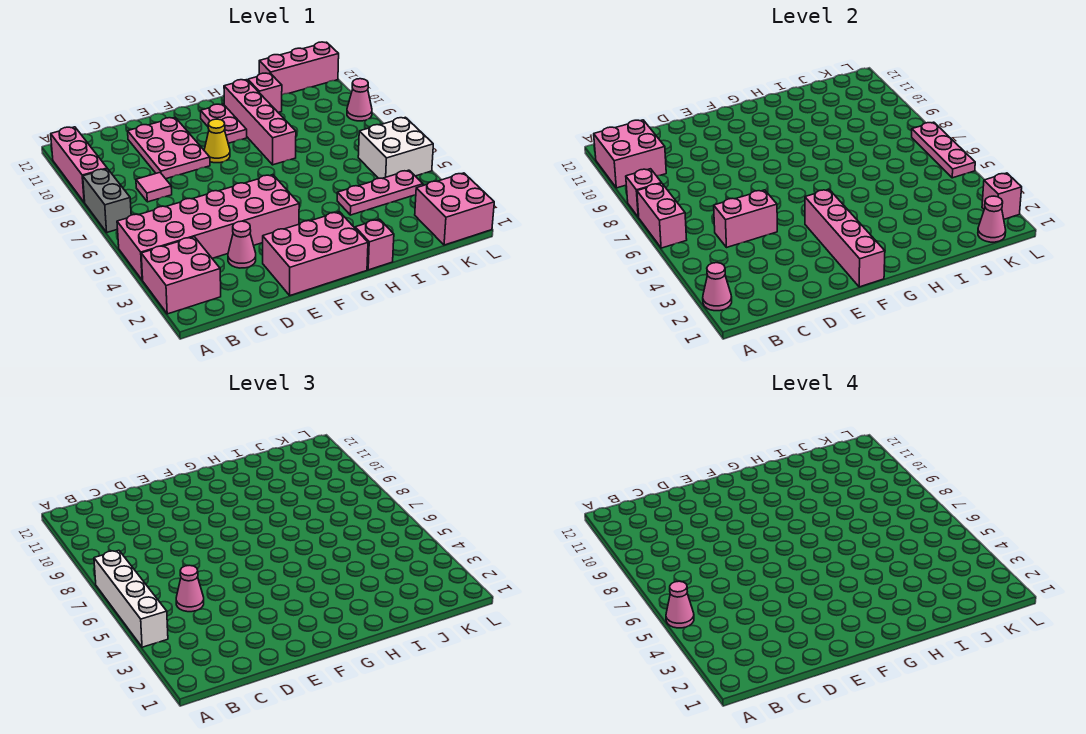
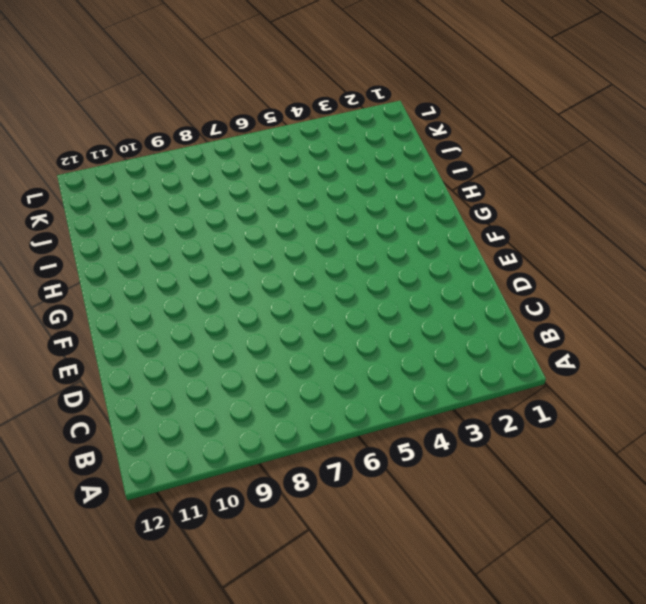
none -> pink brick A2:B3 level 1
none -> pink brick A4:F5 level 1
none -> grey brick A7:A8 level 1
none -> pink brick A9:A11 level 1

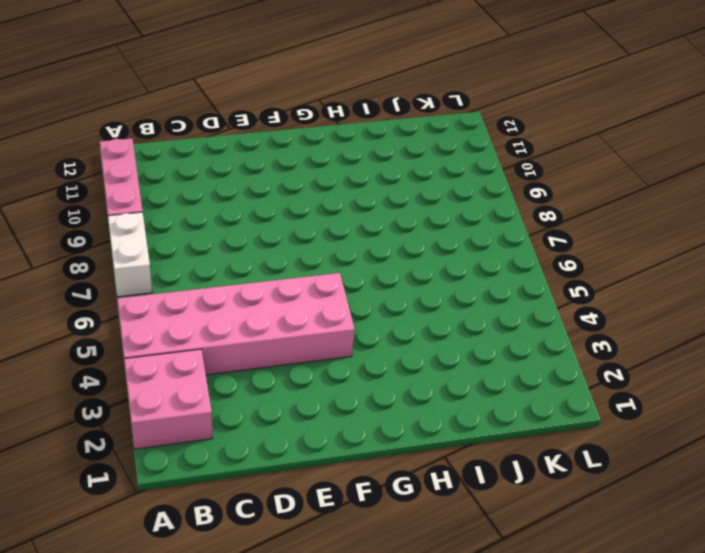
white brick A7:A8 level 1 -> grey brick A7:A8 level 1
none -> pink tile C8 level 1
none -> pink cone D3 level 1
none -> pink plate D9:E11 level 1
none -> pink brick E1:G2 level 1

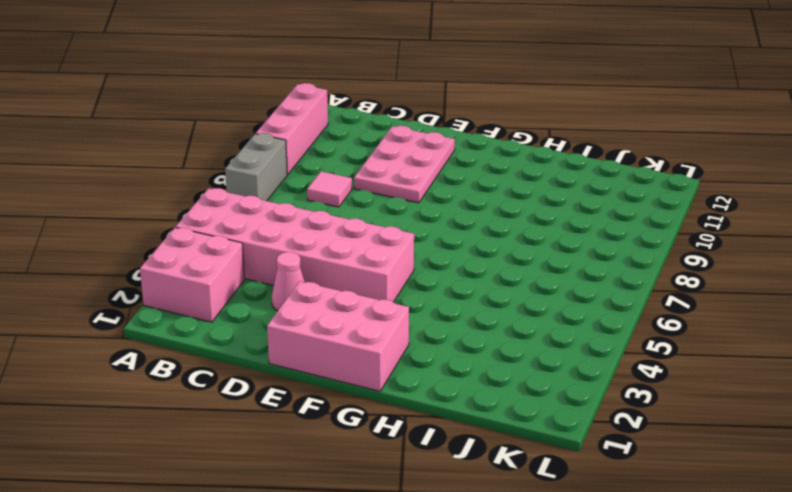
none -> yellow cone F9 level 1
none -> pink plate G10:G11 level 1
none -> pink brick H1 level 1
none -> pink brick H8:H11 level 1

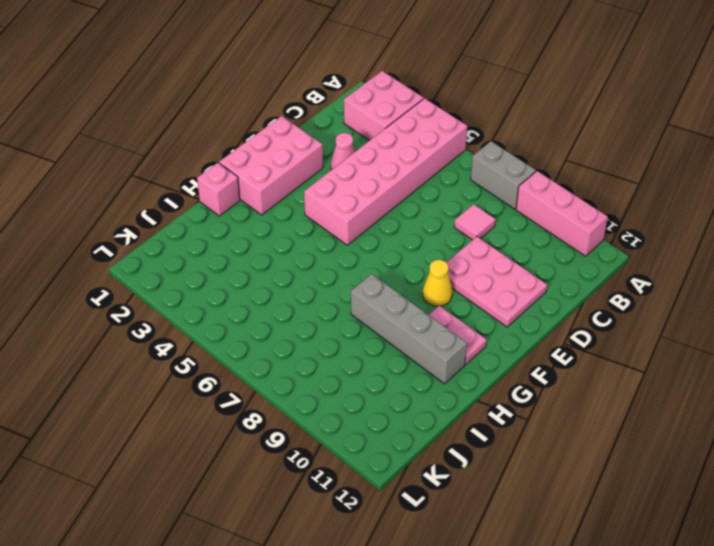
grey brick H8:H11 level 1 -> pink brick H8:H11 level 1
none -> pink plate I4:K4 level 1
none -> pink brick I11 level 1
none -> pink brick J12:L12 level 1
none -> pink brick K1:L2 level 1

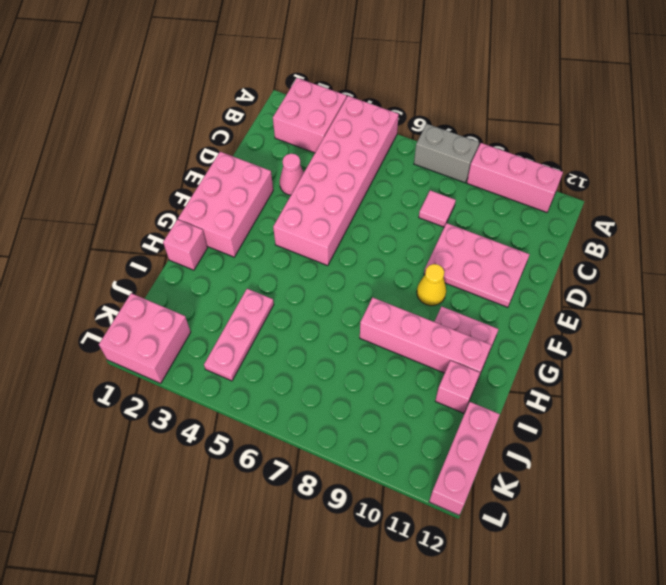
none -> white brick K5:L6 level 1
none -> pink cone L9 level 1
none -> pink cone A2 level 2
none -> pink brick A6:A7 level 2

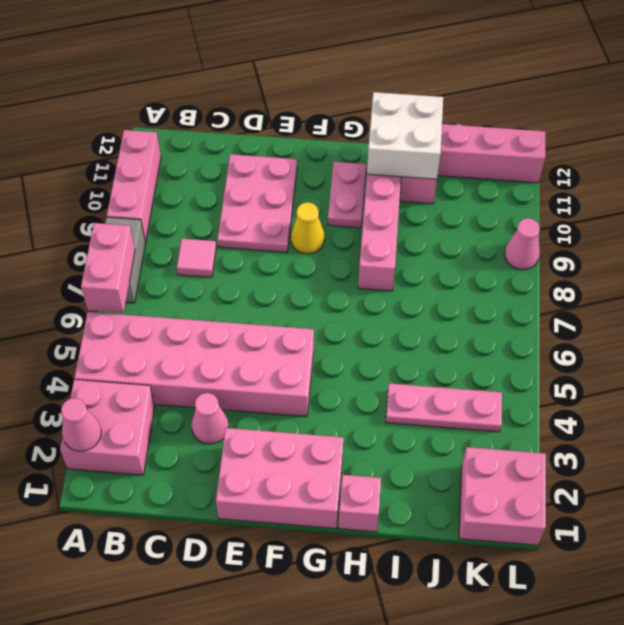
white brick H11:I12 level 2 -> white brick K5:L6 level 1
none -> pink brick A8 level 2
none -> pink brick A10:B11 level 2
none -> pink brick C5:D5 level 2
none -> pink brick F1:F4 level 2

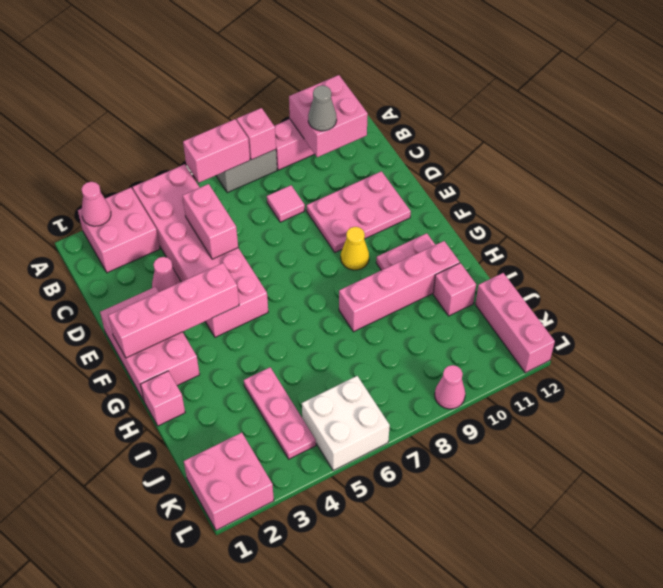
grey cone B10 level 3 -> none
none -> pink cone K1 level 2
none -> pink brick L2 level 2
none -> pink plate L5:L7 level 2
none -> white brick A4:A7 level 3

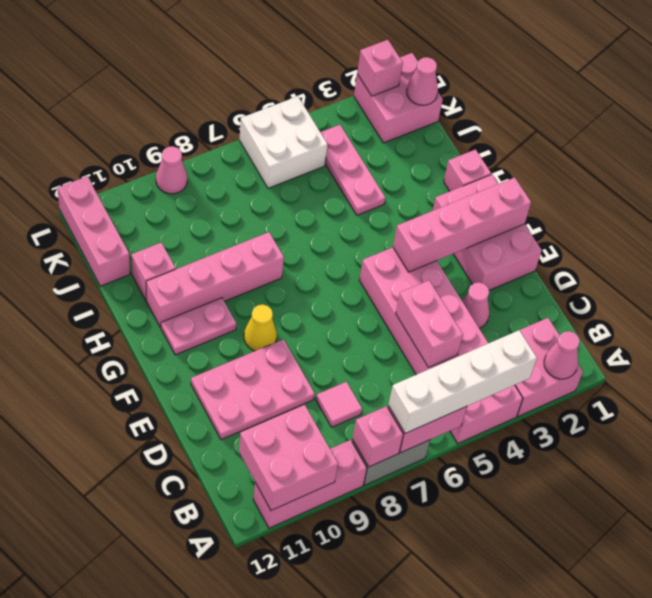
none -> pink plate L5:L7 level 2
none -> pink cone C5 level 3
none -> pink cone A5 level 4

